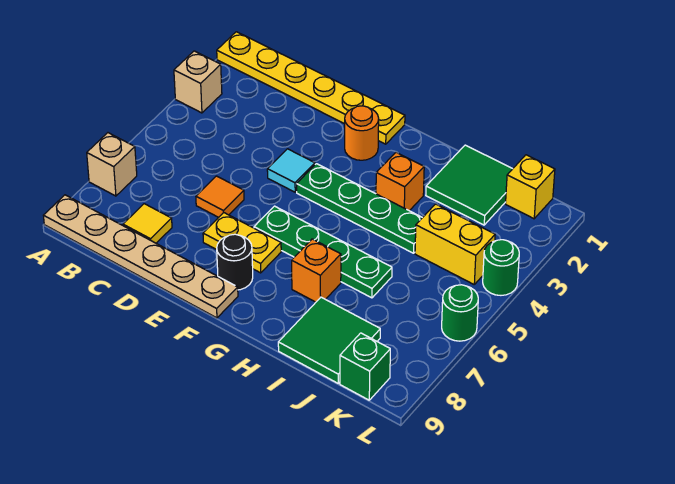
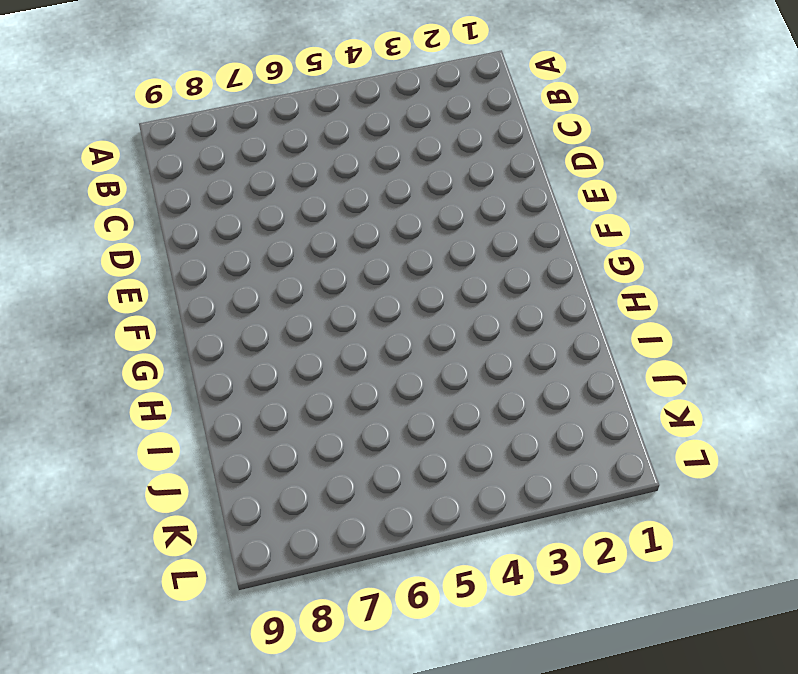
none -> yellow plate A1:F1 level 1
none -> tan brick A3 level 1
none -> tan brick A7 level 1

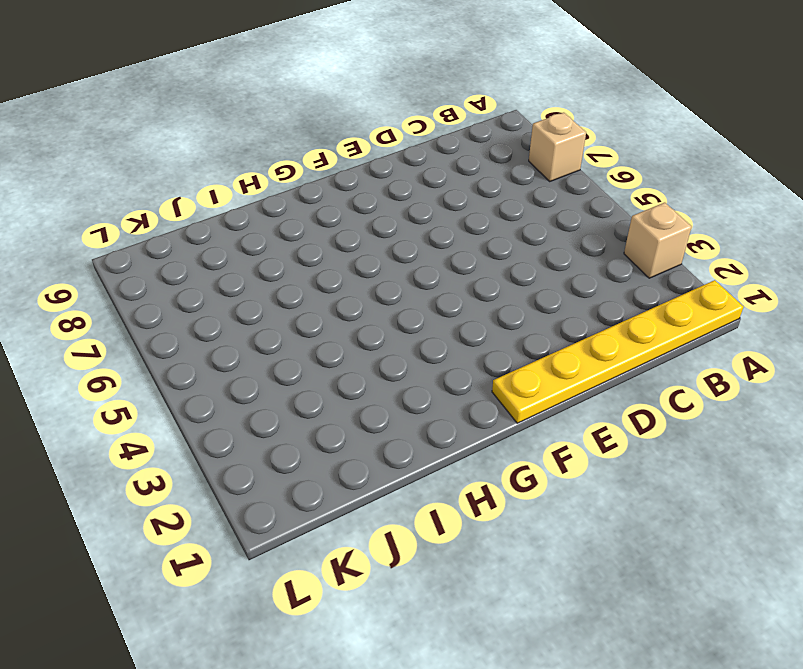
none -> tan plate A9:F9 level 1
none -> yellow tile C8 level 1
none -> orange tile D6 level 1

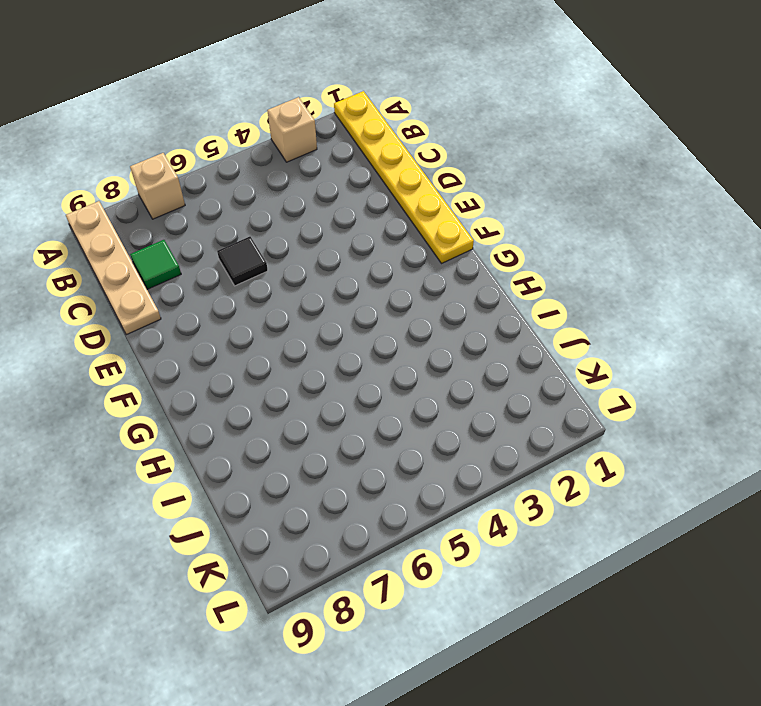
tan plate A9:D9 level 1 -> tan plate A9:F9 level 1
green tile C8 level 1 -> yellow tile C8 level 1
black tile D6 level 1 -> orange tile D6 level 1
none -> cyan tile E4 level 1
none -> yellow plate E7:F7 level 1
none -> orange round brick F2 level 1

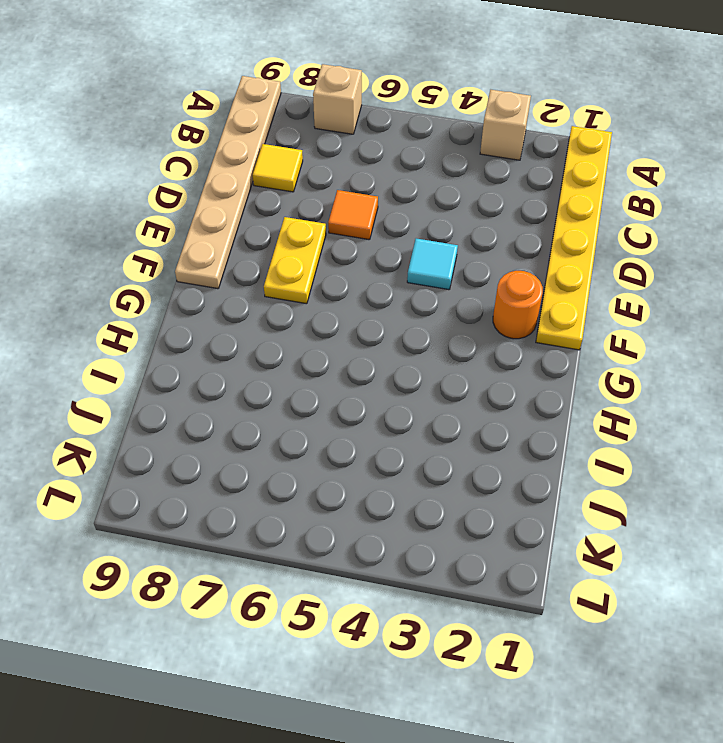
none -> green plate F4:I4 level 1
none -> green plate F6:I6 level 1
none -> black round brick F8 level 1

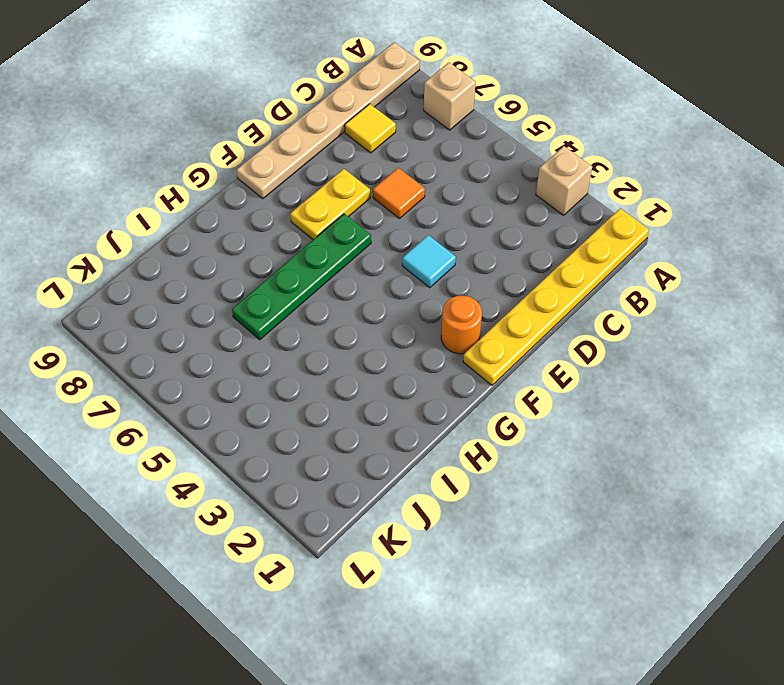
none -> green plate F4:I4 level 1
none -> black round brick F8 level 1
none -> orange brick H3 level 1

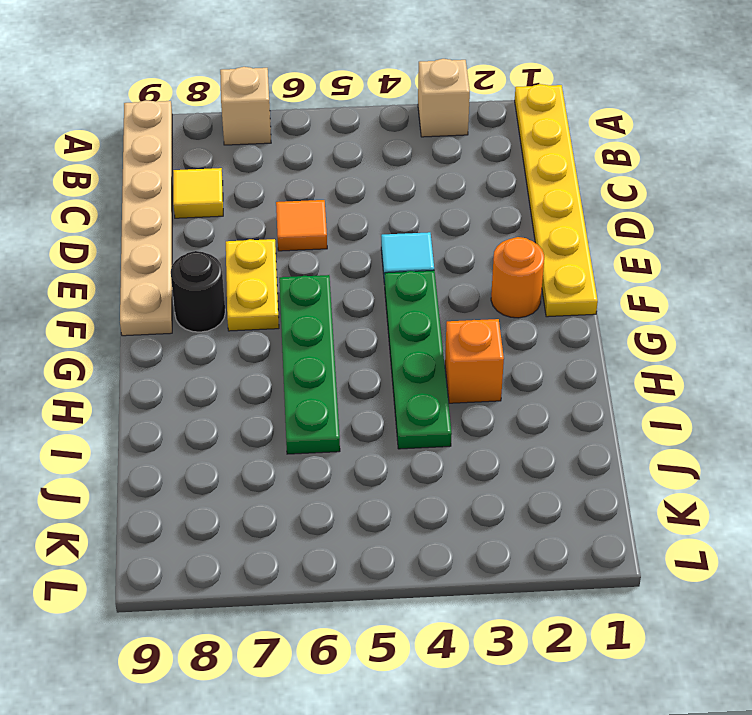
none -> orange brick H7 level 1
none -> green tile I1:J2 level 1
none -> green tile I8:J9 level 1

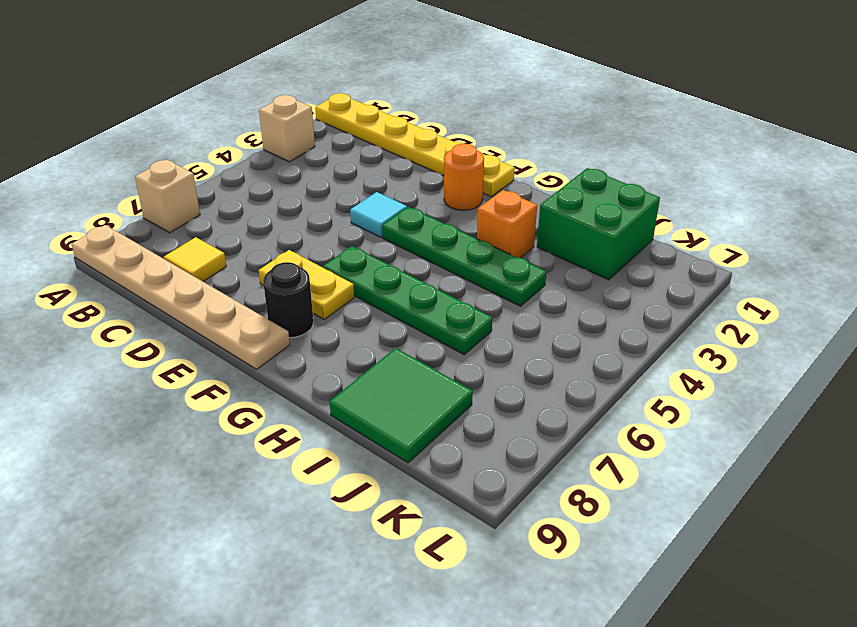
green brick I1:J2 level 1 -> green tile I1:J2 level 1
none -> orange tile D6 level 1
none -> orange brick H7 level 1
none -> yellow brick J4:K4 level 1

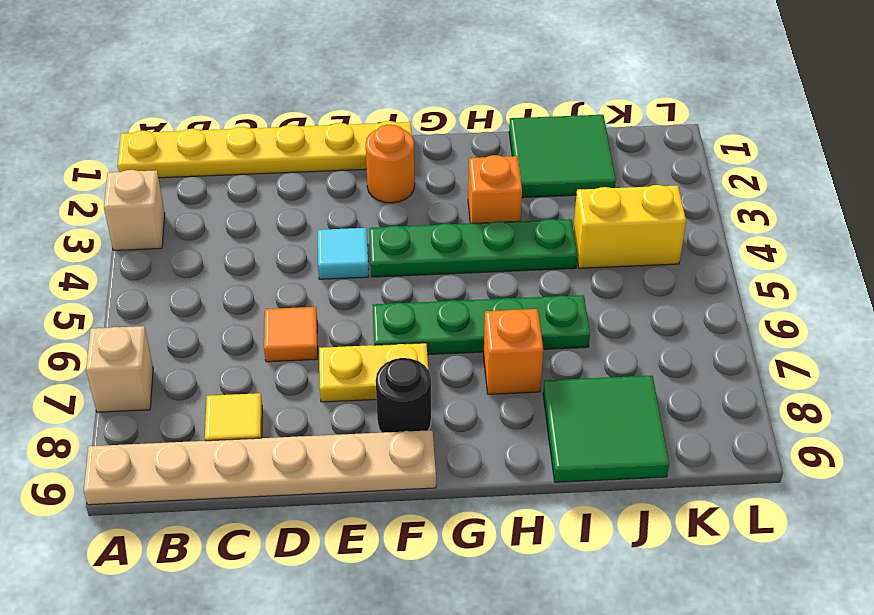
none -> yellow brick K1 level 1
none -> green brick K9 level 1
none -> green round brick L4 level 1

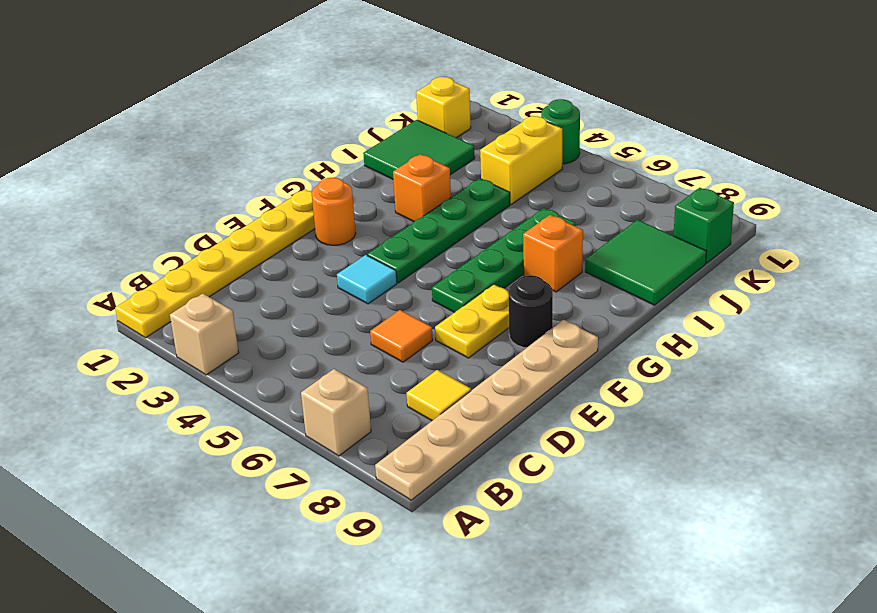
none -> green round brick L6 level 1

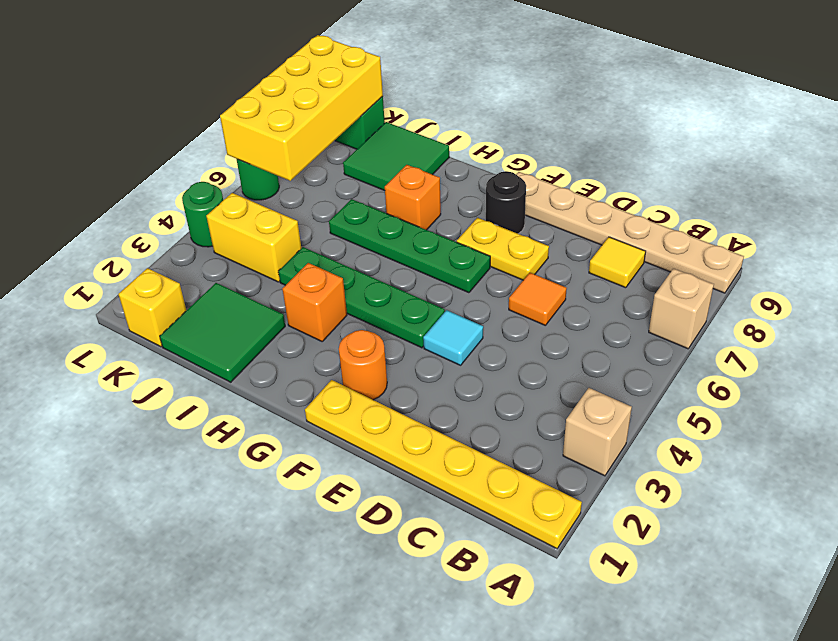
yellow brick K6:L9 level 2 -> none

